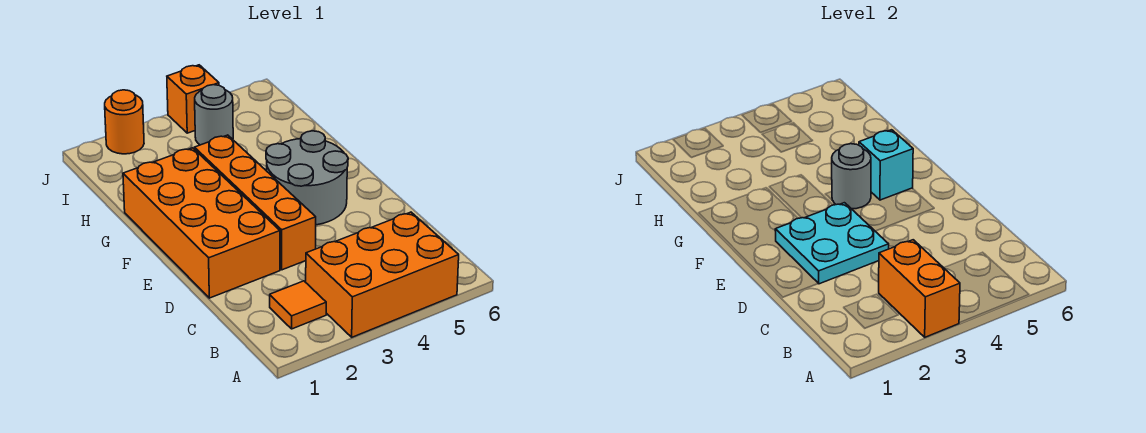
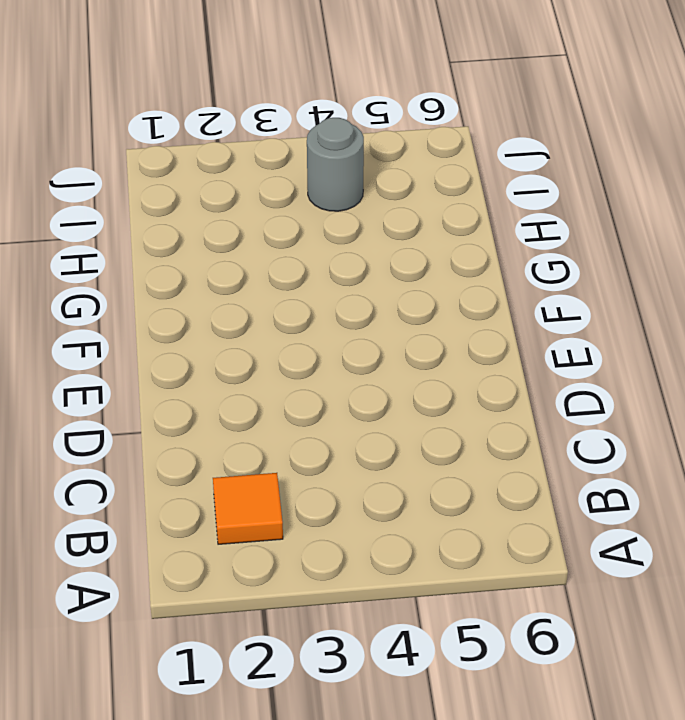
none -> orange brick A3:B5 level 1
none -> orange brick D1:G2 level 1
none -> orange brick D3:G3 level 1

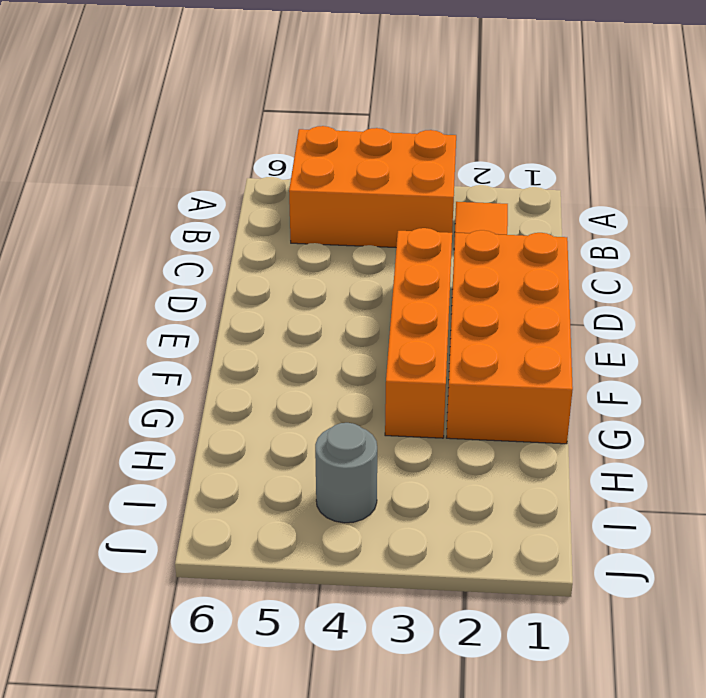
none -> grey round brick E4:F5 level 1
none -> orange round brick J2 level 1
none -> orange brick J4 level 1

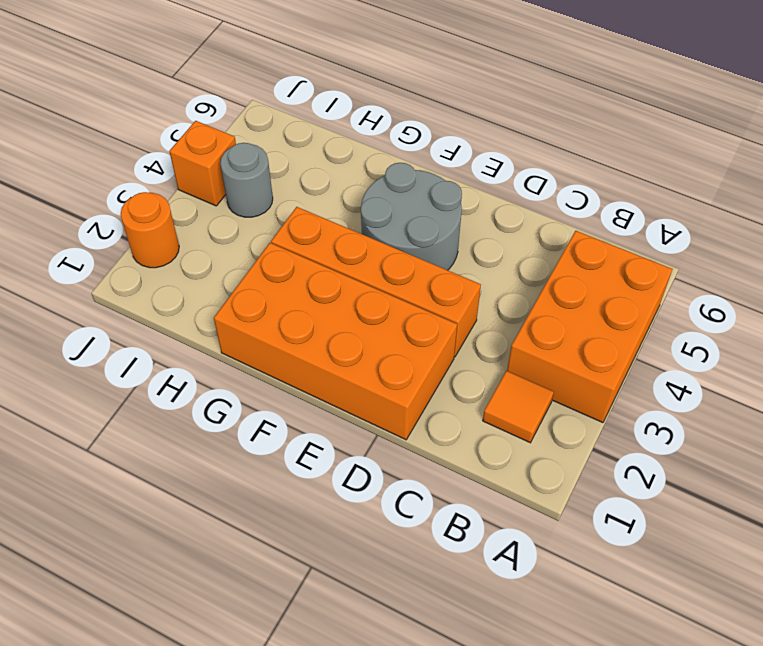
none -> orange brick A3:B3 level 2
none -> cyan plate D2:E3 level 2
none -> grey round brick F4 level 2

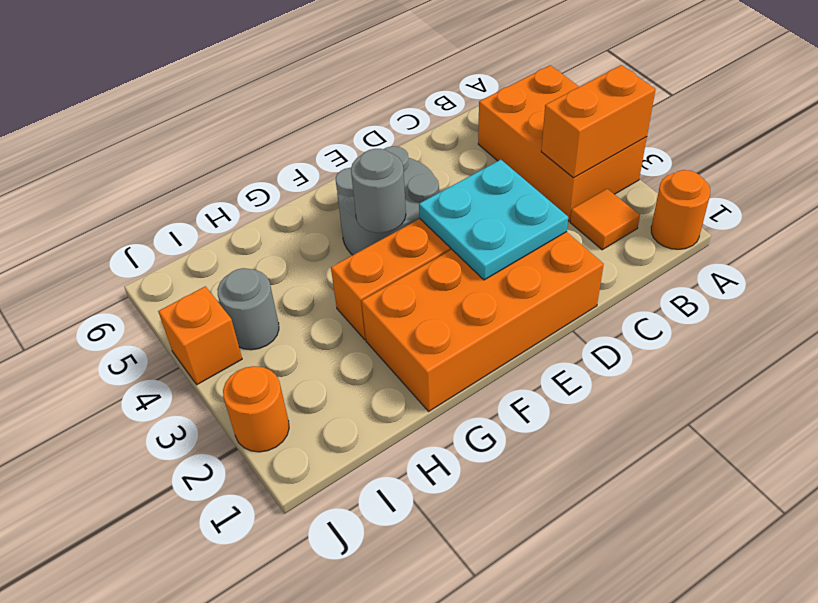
orange round brick A1 level 1 -> none
none -> cyan brick F5 level 2

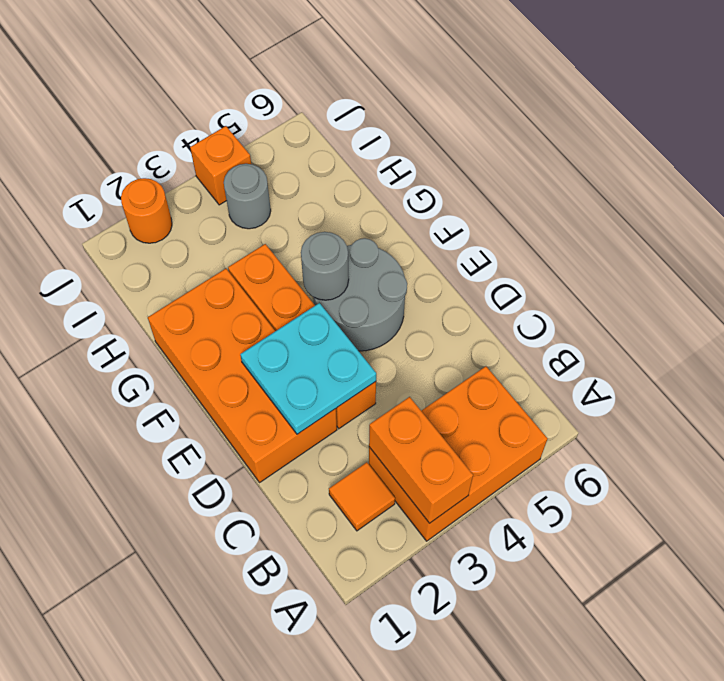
none -> cyan brick F5 level 2

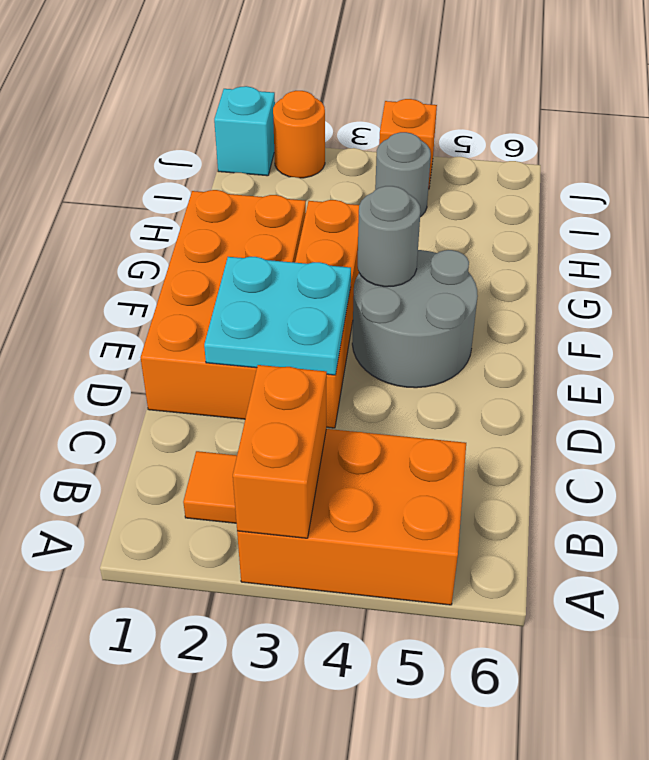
cyan brick J1 level 1 -> cyan brick F5 level 2

